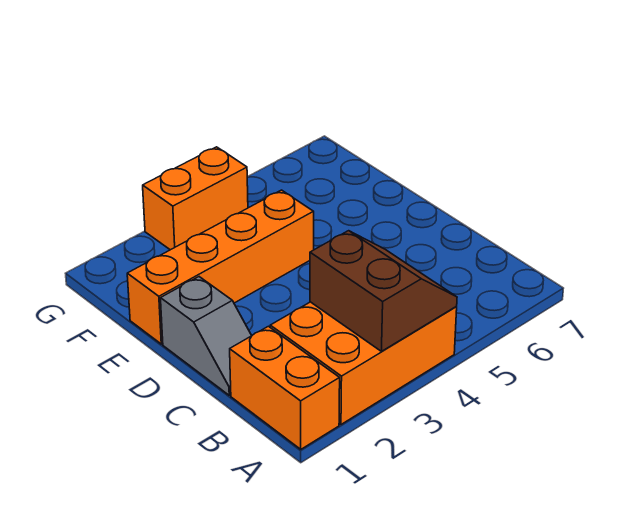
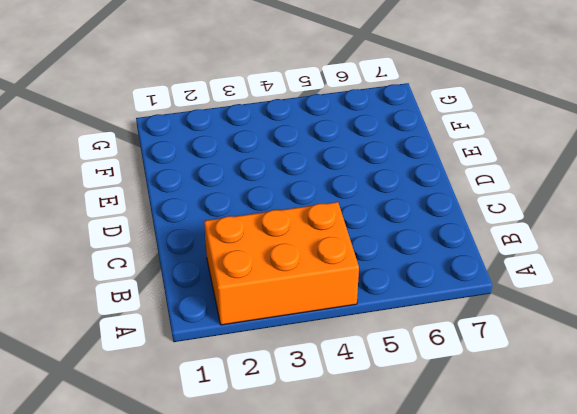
none -> orange brick A1:B1 level 1
none -> grey slope C1:D1 level 1 top D

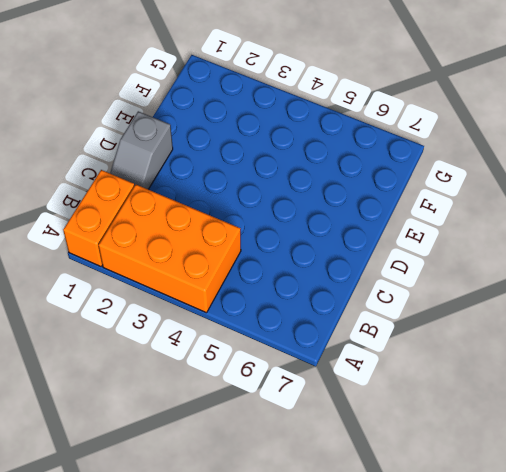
none -> orange brick E1:E4 level 1
none -> orange brick G3:G4 level 1

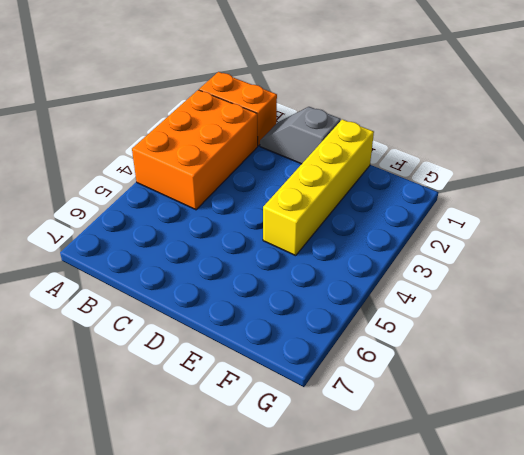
yellow brick E1:E4 level 1 -> orange brick E1:E4 level 1
none -> orange brick G3:G4 level 1
none -> brown slope A3:B4 level 2 top 3

